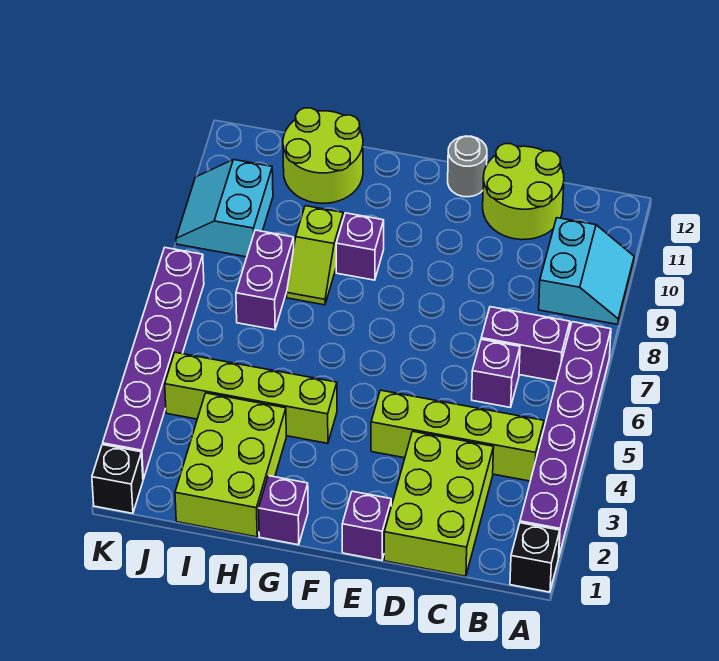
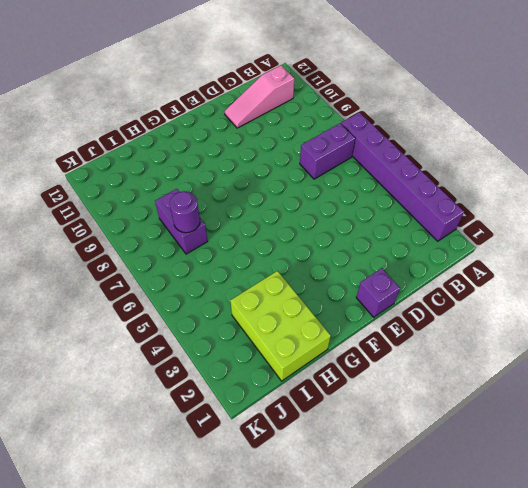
pink slope B11:D11 level 1 top B -> lime round brick C11:D12 level 1
purple round brick I7 level 2 -> none
none -> black brick A1 level 1
none -> cyan slope A9:B10 level 1 top B
none -> lime brick B4:E4 level 1

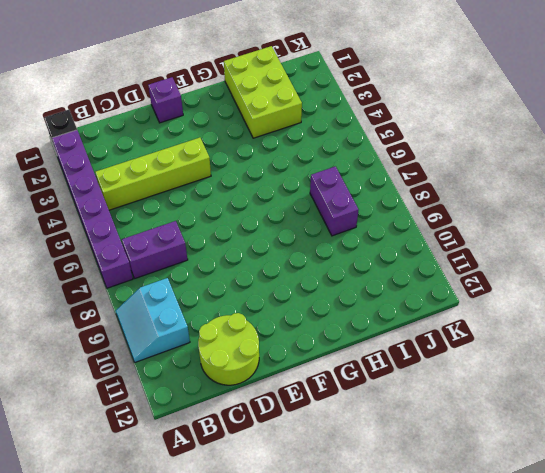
none -> lime brick C1:D3 level 1
none -> purple brick C6 level 1
none -> grey round brick E12 level 1

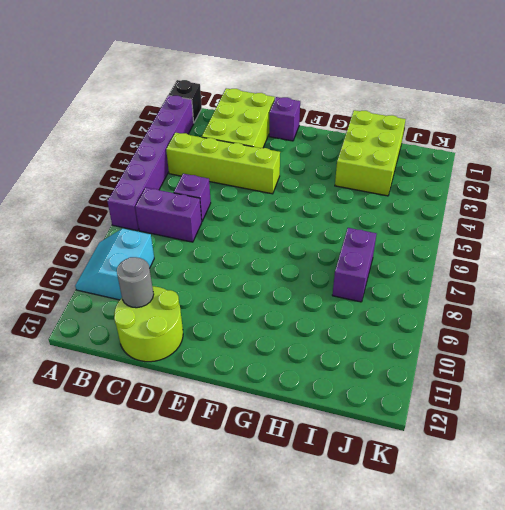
grey round brick C11 level 2 -> grey round brick E12 level 1
none -> purple brick G1 level 1
none -> lime brick G4:J4 level 1
none -> purple brick G9 level 1

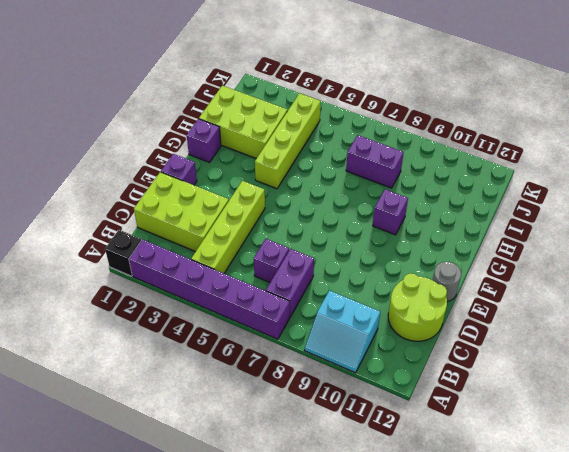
none -> lime slope H8:H9 level 1 top 9
none -> lime round brick H11:I12 level 1
none -> cyan slope J9:K10 level 1 top J

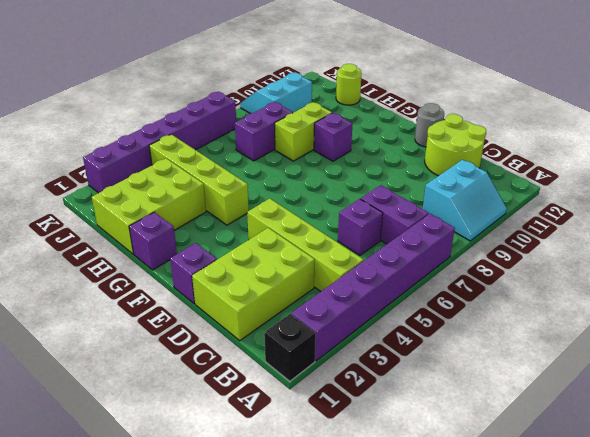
lime brick H8:H9 level 1 -> lime slope H8:H9 level 1 top 9
lime round brick I12 level 1 -> lime round brick H11:I12 level 1
none -> black brick K1 level 1

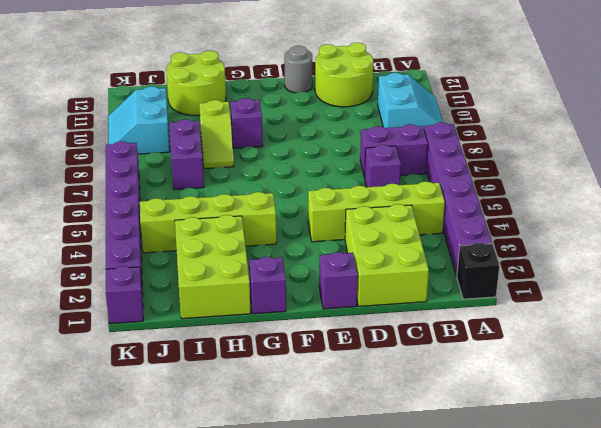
purple brick K1 level 1 -> black brick K1 level 1

